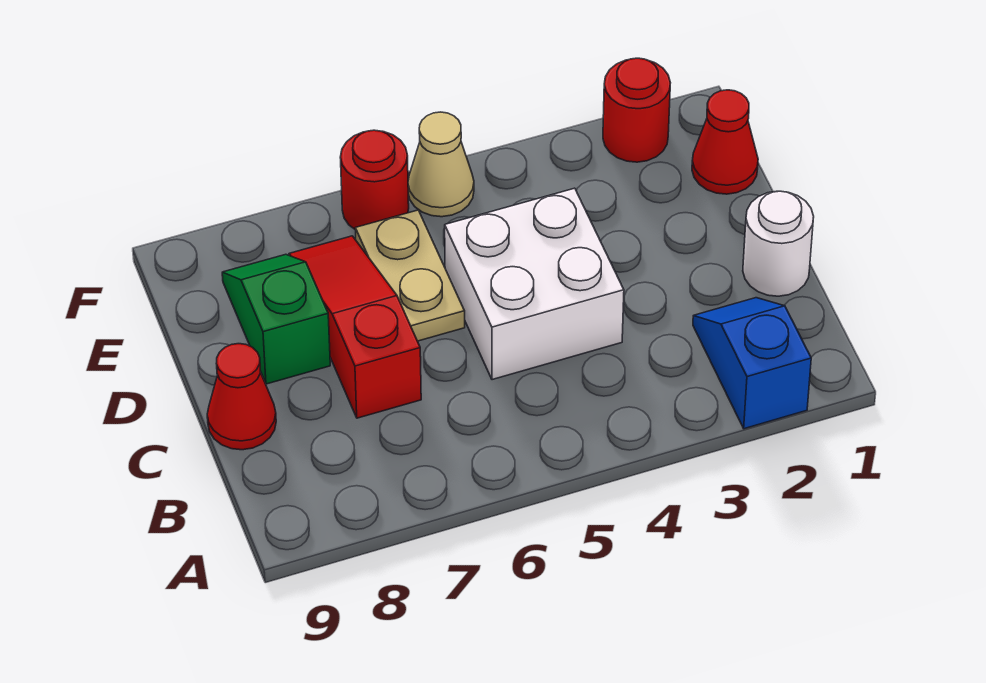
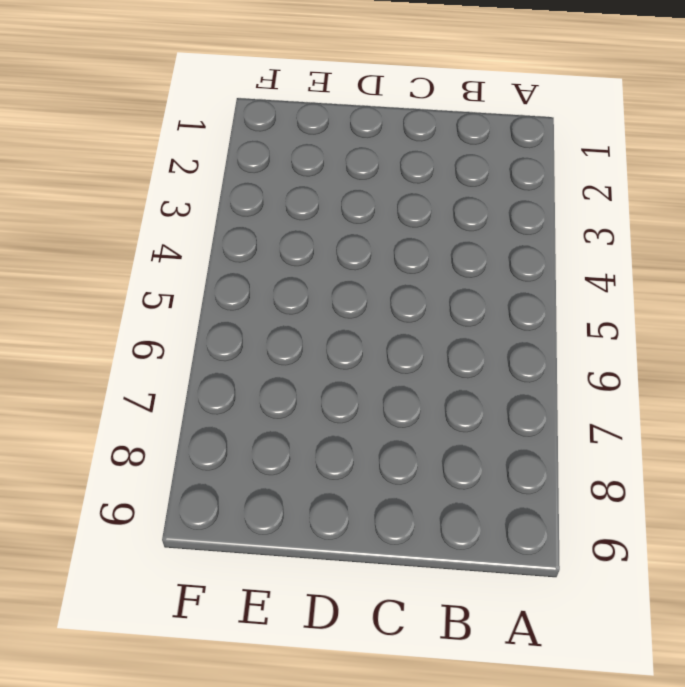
none -> blue slope A2:B2 level 1 top A
none -> white round brick C1 level 1

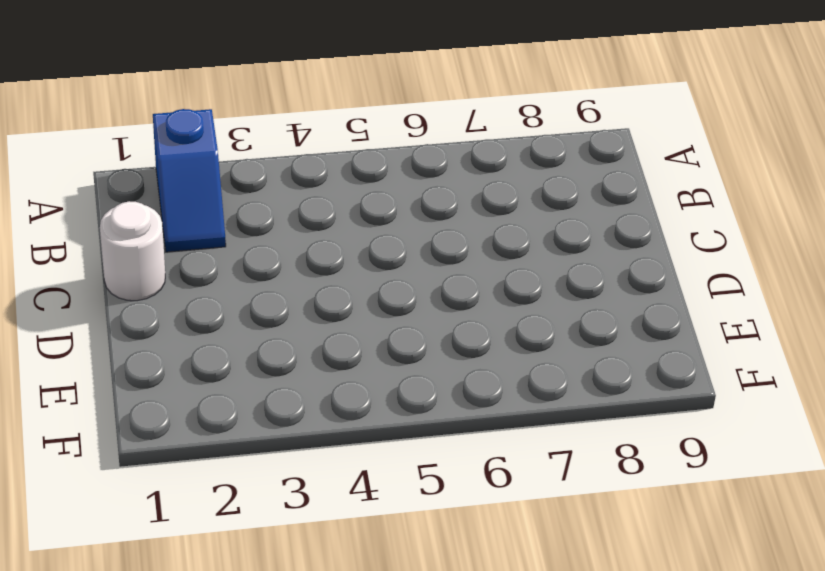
none -> white brick C4:D5 level 1
none -> red slope C7:E7 level 1 top C

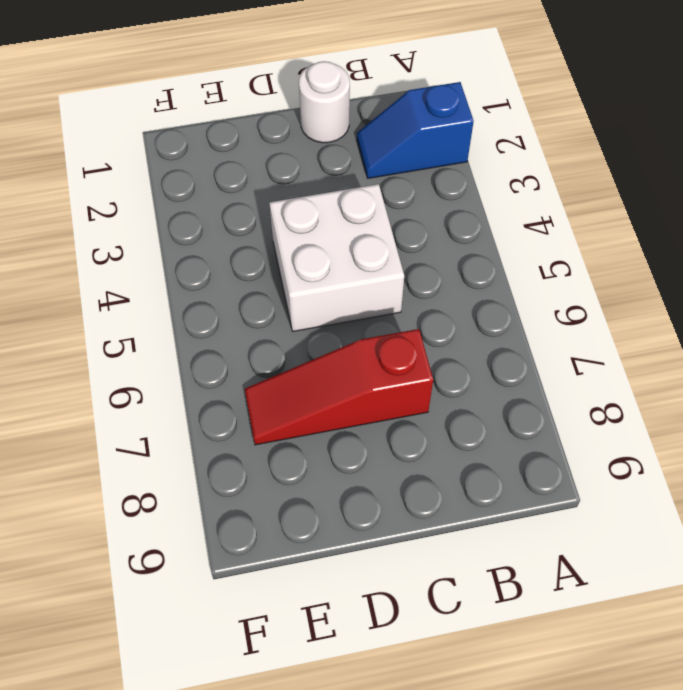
none -> red cone C9 level 1
none -> tan plate D6:E6 level 1

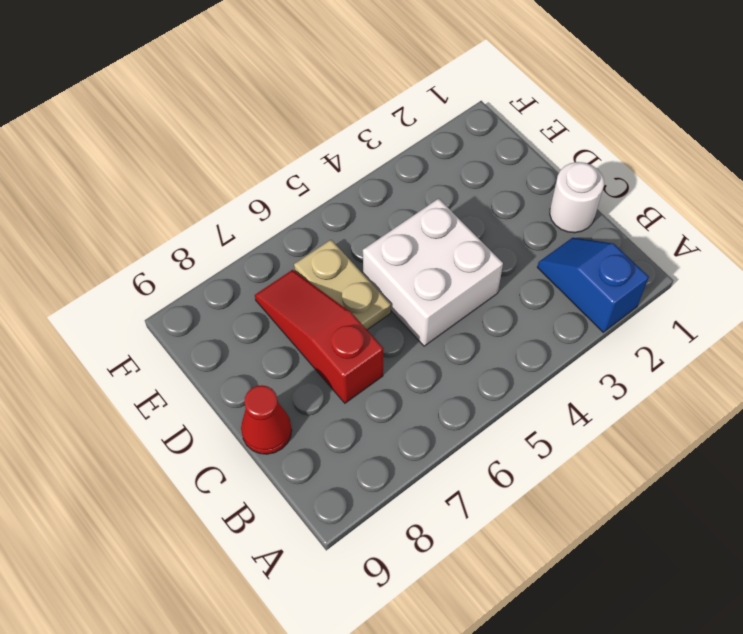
none -> green slope D8:E8 level 1 top D
none -> red cone E1 level 1

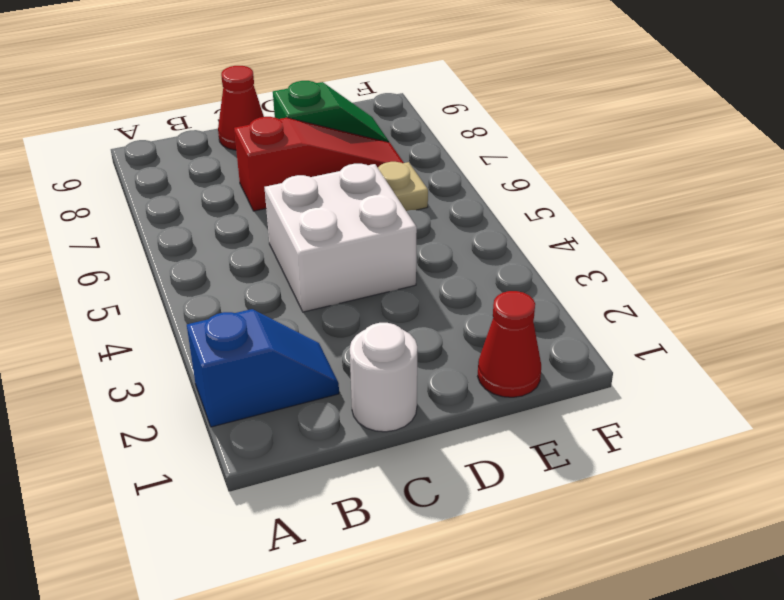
none -> red round brick F2 level 1
none -> tan cone F5 level 1

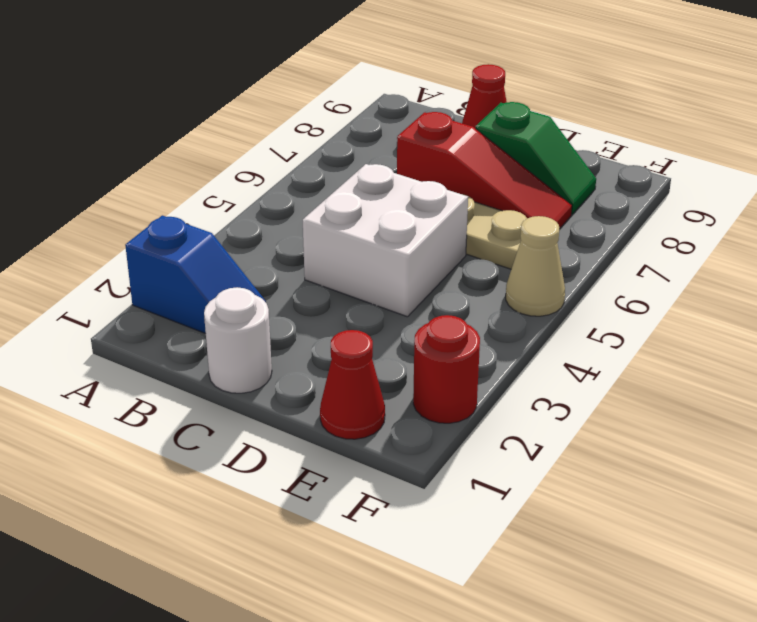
none -> red round brick F6 level 1

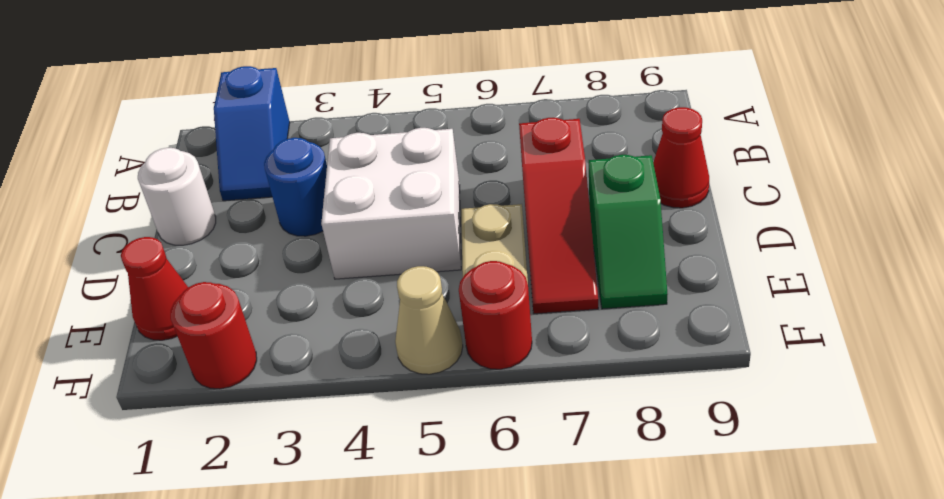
blue round brick C3 level 1 -> none

